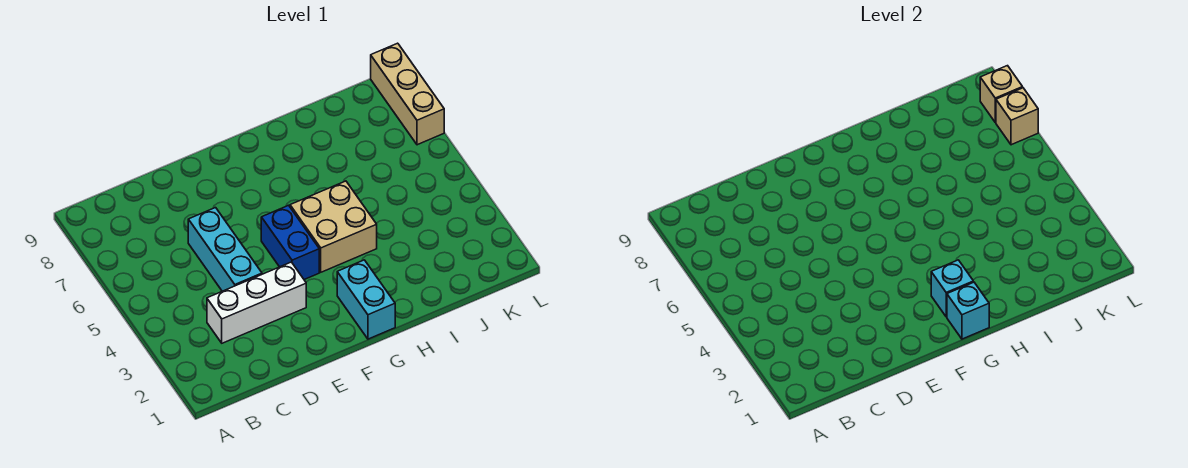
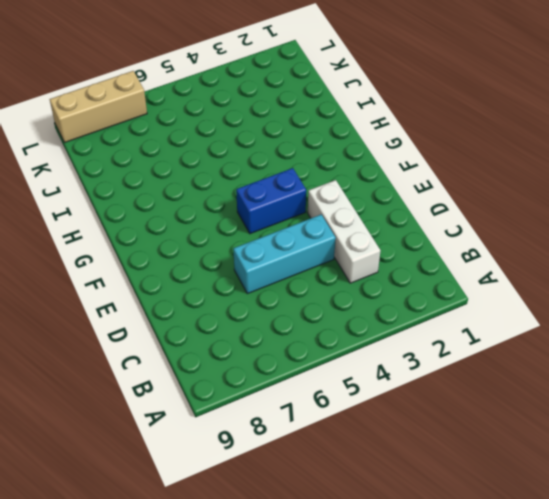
none -> cyan brick G1:G2 level 1
none -> tan brick G4:H5 level 1

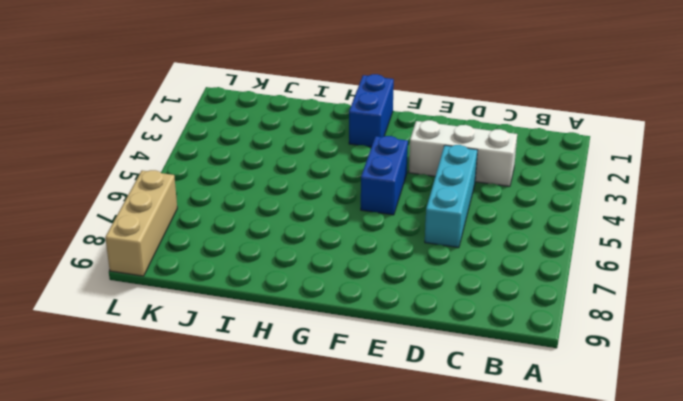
blue brick G1:G2 level 1 -> cyan brick G1:G2 level 1
none -> tan brick G4:H5 level 1
none -> cyan brick G1 level 2

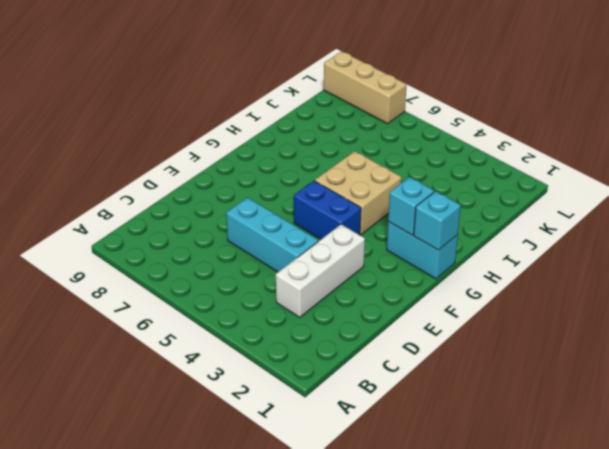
none -> tan brick L7 level 2
none -> tan brick L8 level 2

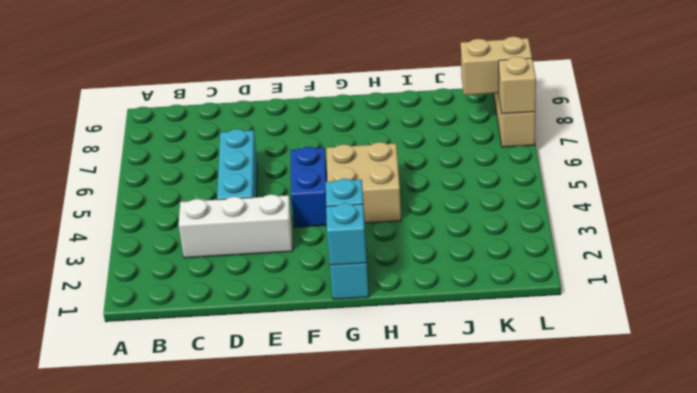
tan brick K8:L8 level 2 -> tan brick L8 level 2

